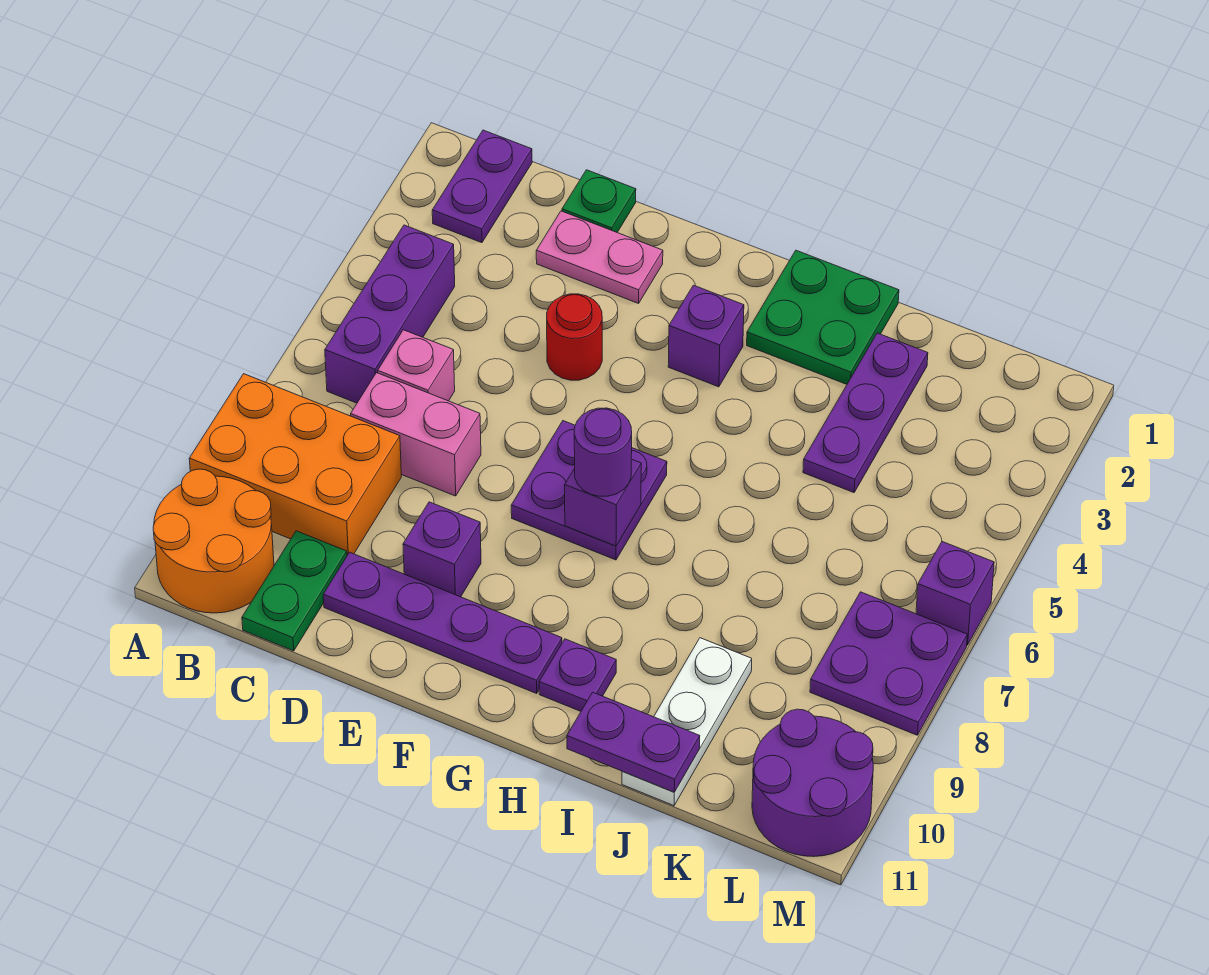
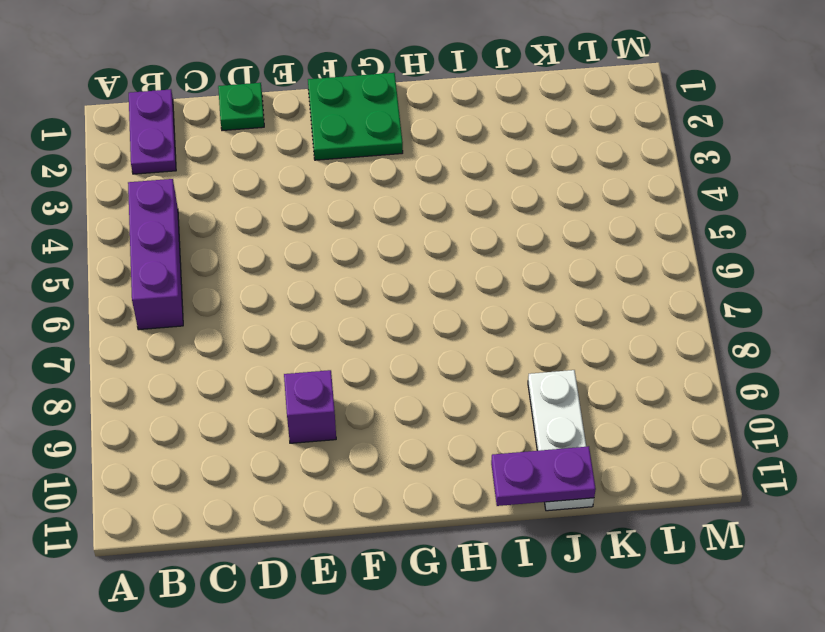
green plate F1:G2 level 1 -> green plate H1:I2 level 1
none -> orange brick A8:C9 level 1
none -> orange round brick A10:B11 level 1
none -> pink brick C6 level 1

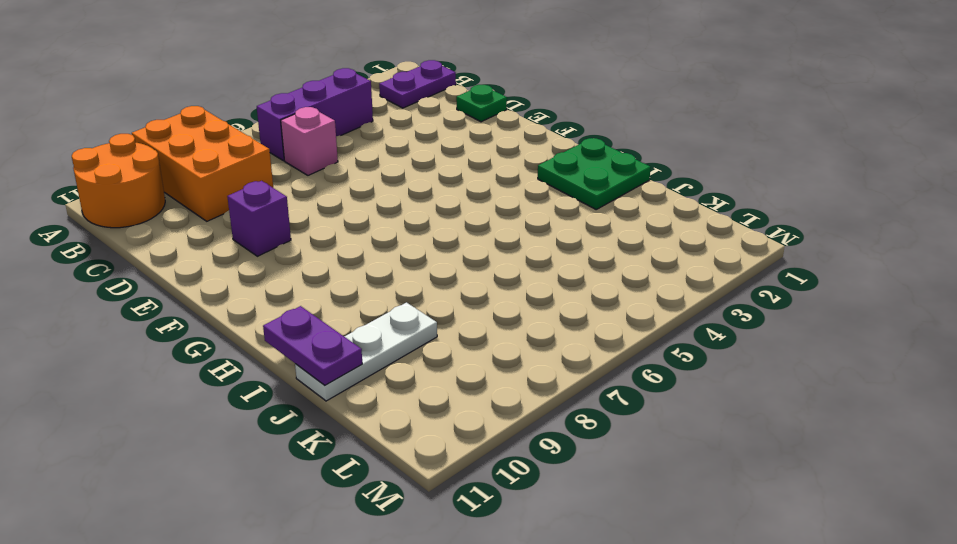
none -> pink brick C7:D7 level 1
none -> green plate C10:C11 level 1
none -> pink plate D2:E2 level 1

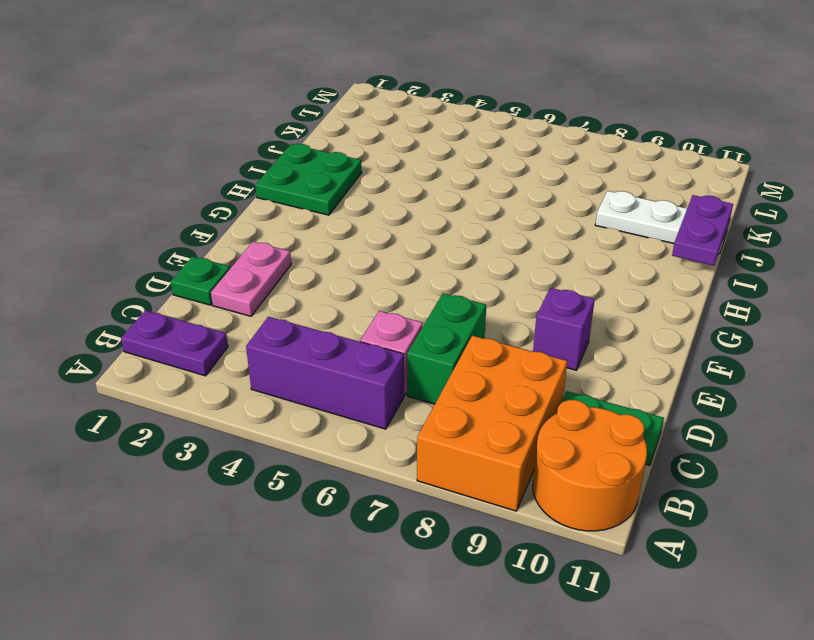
green brick C7:D7 level 1 -> pink brick C7:D7 level 1
none -> purple plate D10:G10 level 1
none -> red round brick E4 level 1
none -> purple plate F6:G7 level 1

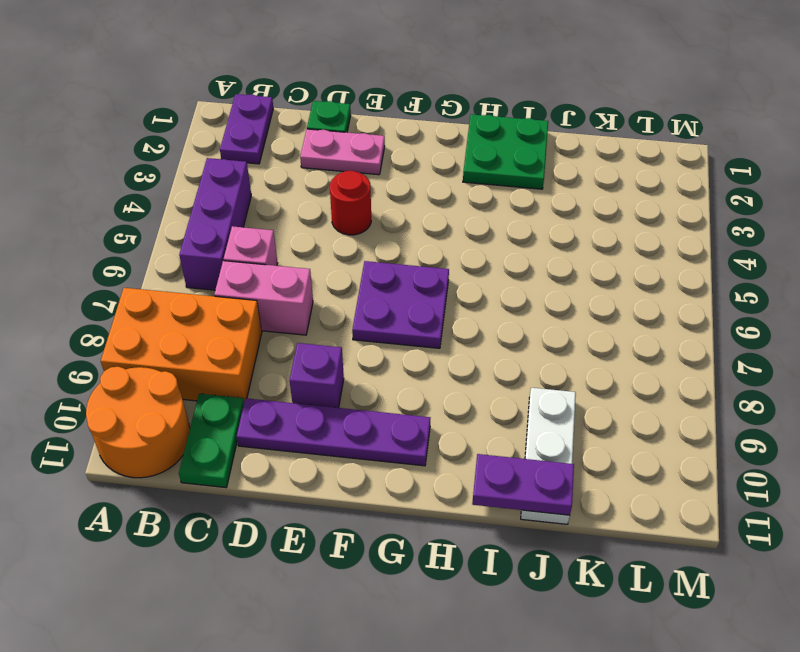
none -> purple brick G3 level 1
none -> purple plate H10 level 1
none -> purple plate J2:J4 level 1

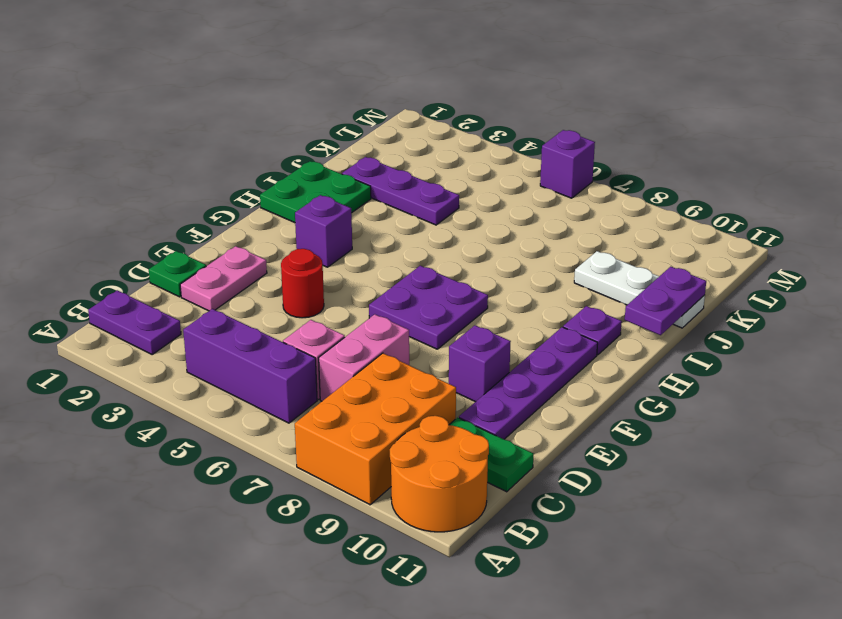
none -> purple plate L7:M8 level 1
none -> purple round brick L10:M11 level 1
none -> purple brick G7 level 2

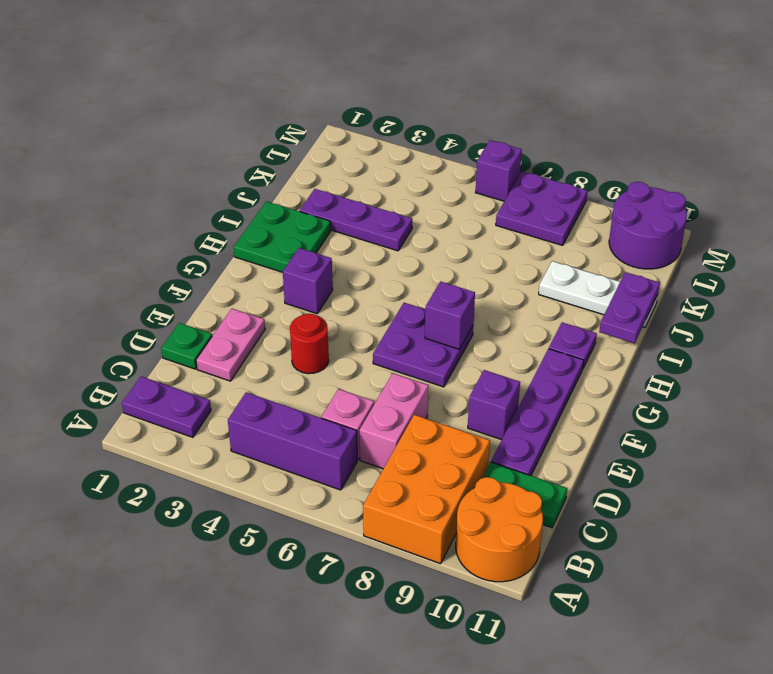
none -> purple round brick G7 level 3

